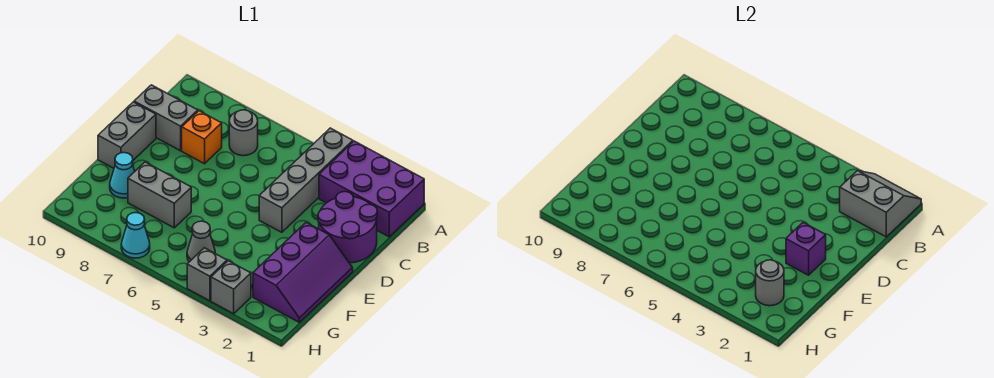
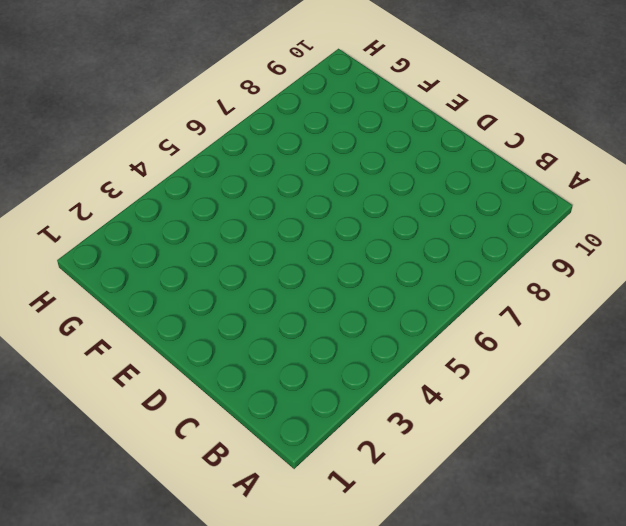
none -> purple brick A1:B3 level 1
none -> grey brick A4:D4 level 1
none -> grey round brick B7 level 1

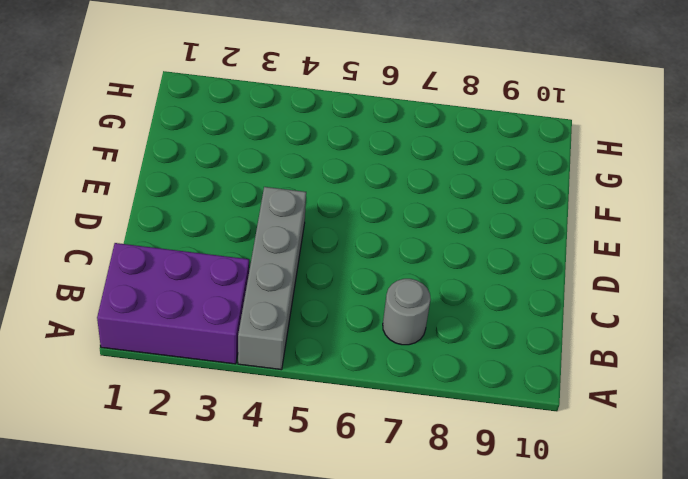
none -> purple round brick C1:D2 level 1
none -> orange brick C8 level 1
none -> grey brick C9:C10 level 1

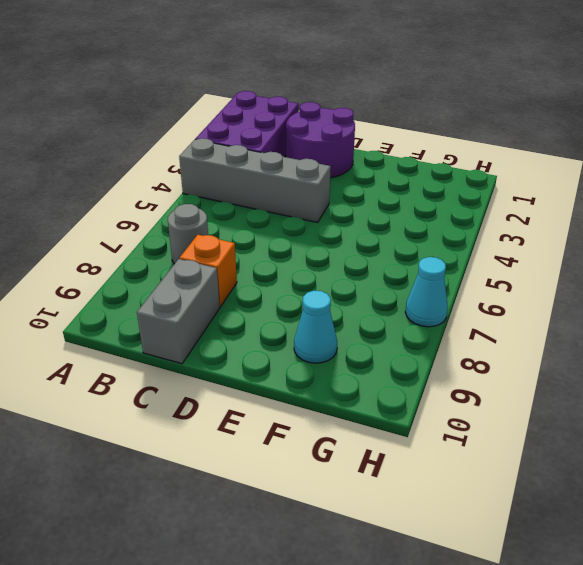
none -> grey brick D10:E10 level 1
none -> purple slope E1:G2 level 1 top 2
none -> grey brick F7:F8 level 1

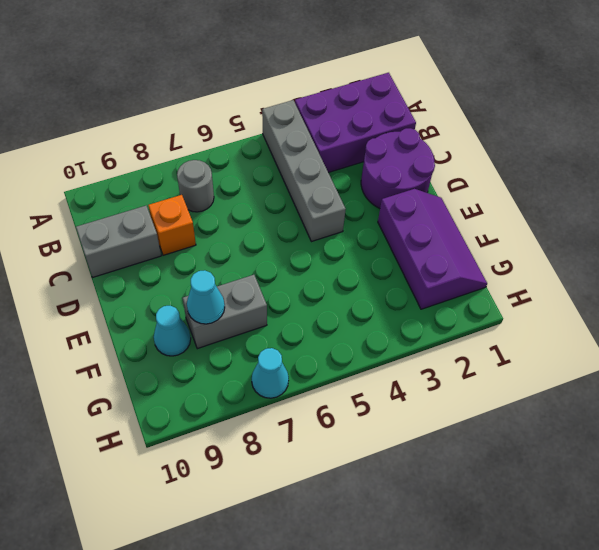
cyan cone F8 level 2 -> none
none -> grey brick D10:E10 level 1
none -> grey cone G5 level 1
none -> grey brick H3 level 1

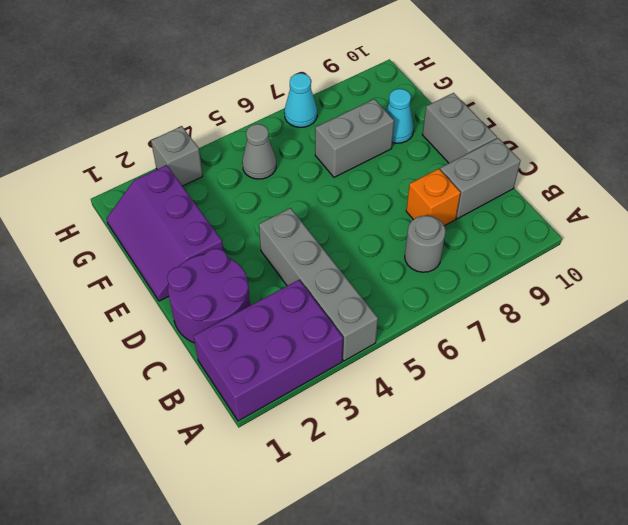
none -> grey brick H4 level 1
none -> grey slope A1:B2 level 2 top B
none -> purple brick E2 level 2

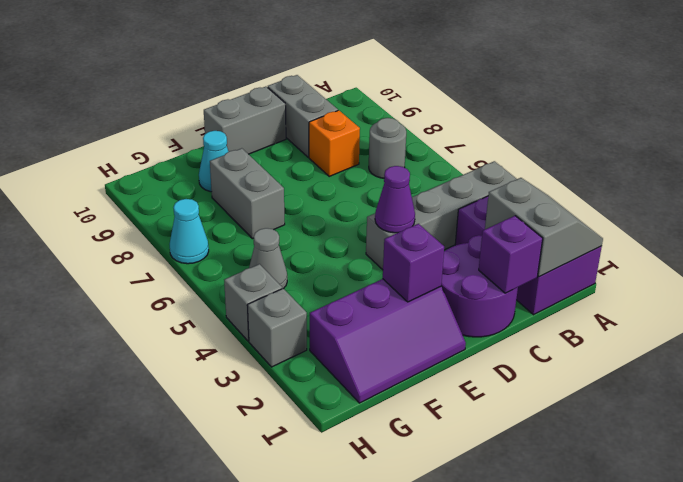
purple brick C1 level 2 -> none
purple cone D4 level 2 -> none
none -> grey round brick G2 level 2

